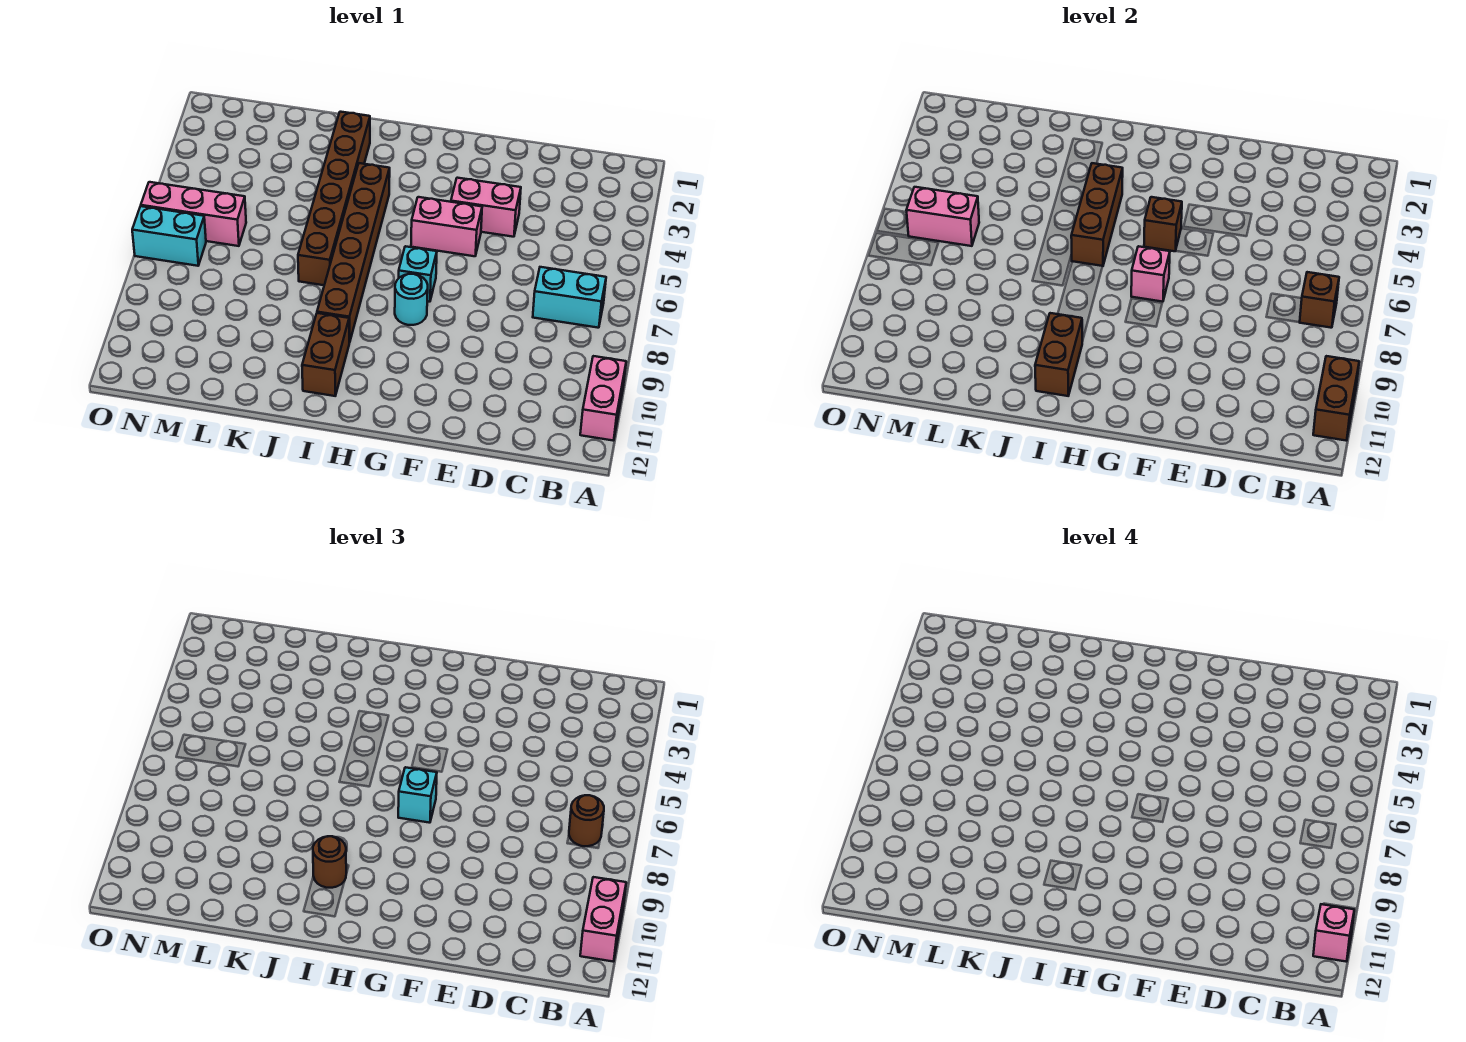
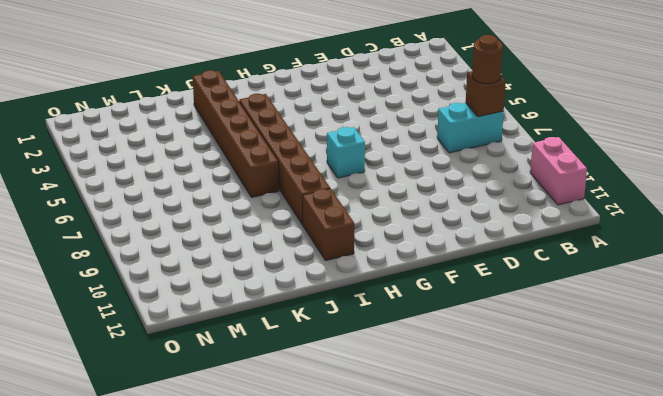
none -> pink brick E4:F4 level 1
none -> pink brick F5:G5 level 1
none -> cyan round brick G8 level 1

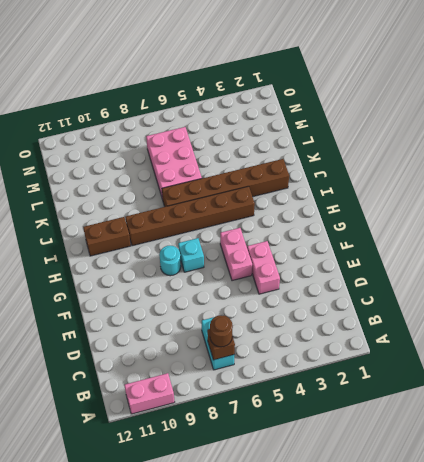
pink brick K6:M7 level 1 -> pink brick M6:O6 level 1
none -> cyan brick N7:O7 level 1
none -> brown brick A10:A11 level 2
none -> brown brick G5 level 2

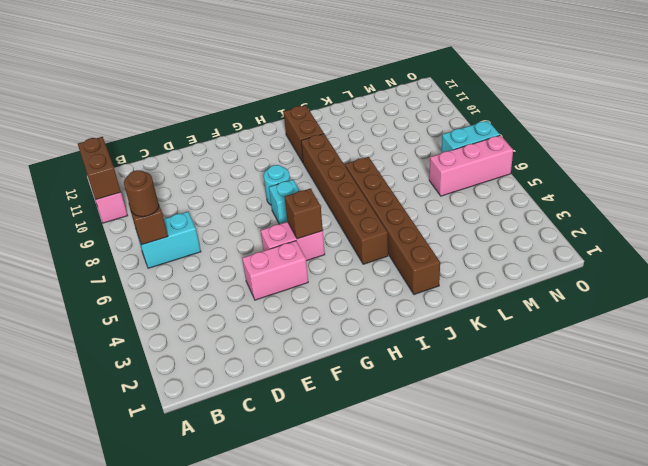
none -> pink brick G7 level 2
none -> brown brick I4:I6 level 2
none -> brown brick I10:I11 level 2

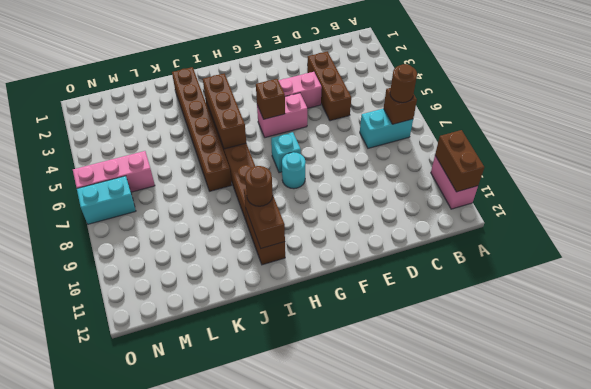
brown brick D3:D5 level 1 -> none
none -> pink brick G7 level 2
none -> pink brick M6:N6 level 2
none -> pink brick A10:A11 level 3

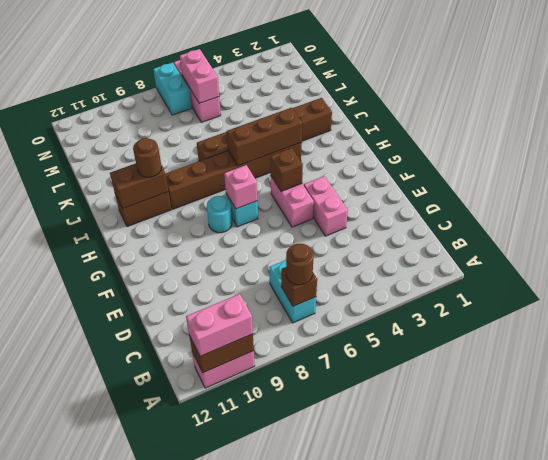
none -> cyan brick G7 level 3
none -> pink brick A11 level 4

